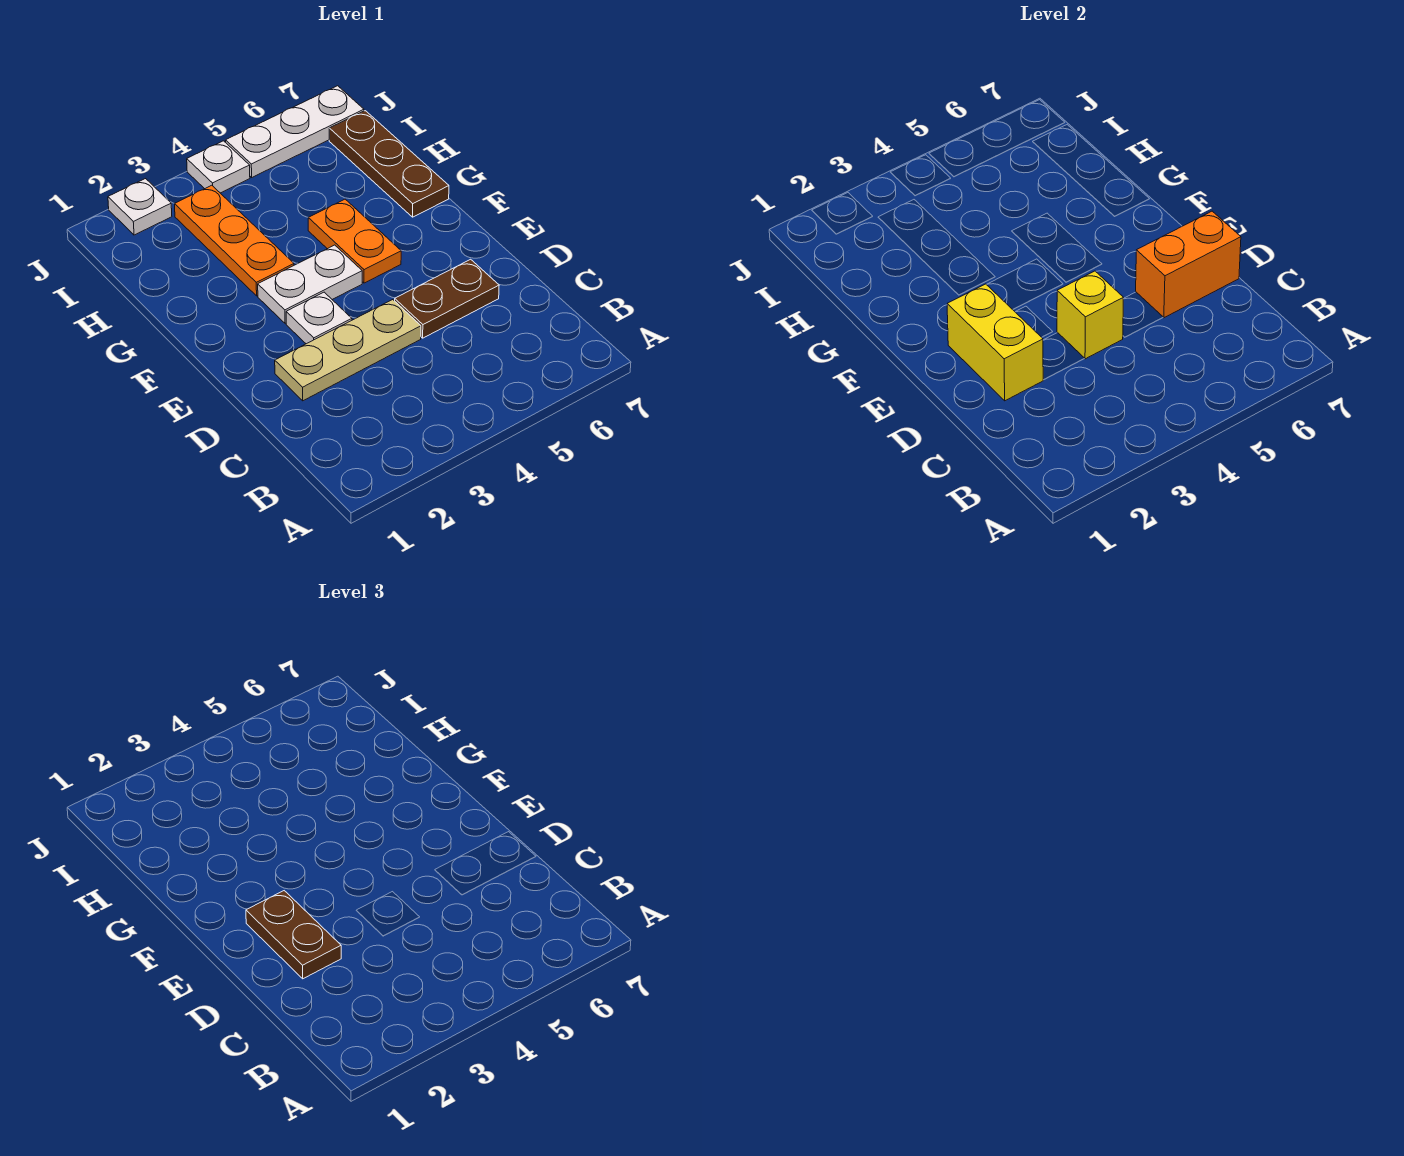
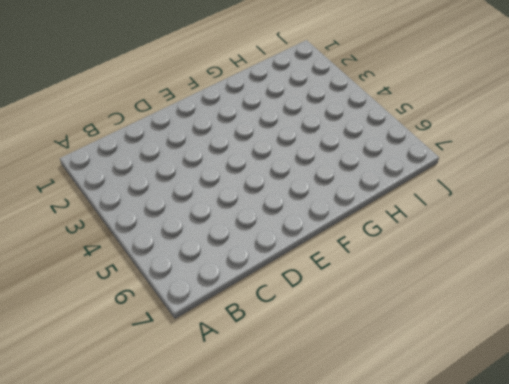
none -> tan plate D2:D4 level 1
none -> brown plate D5:D6 level 1
none -> white plate E3 level 1

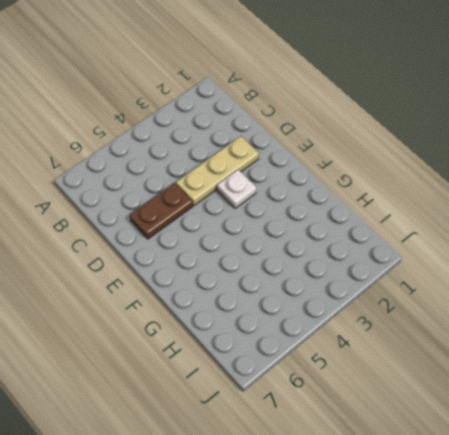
none -> white plate F3:F4 level 1
none -> orange plate F5:G5 level 1
none -> orange plate G3:I3 level 1

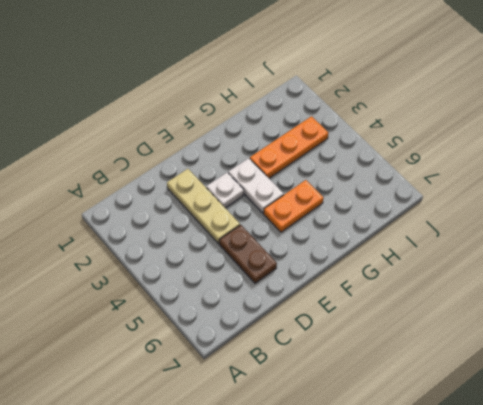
none -> brown plate G7:I7 level 1
none -> white plate J2 level 1
none -> white plate J4 level 1

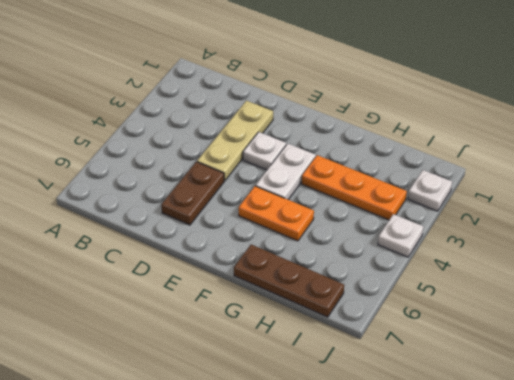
none -> white plate J5:J7 level 1
none -> yellow brick D2:E2 level 2
none -> yellow brick D4 level 2

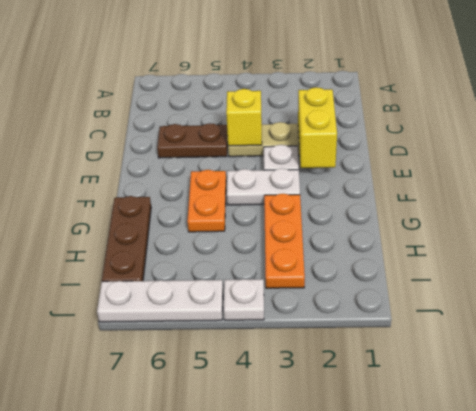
none -> white plate J2 level 1
none -> orange brick D6:D7 level 2
none -> brown plate D2:E2 level 3

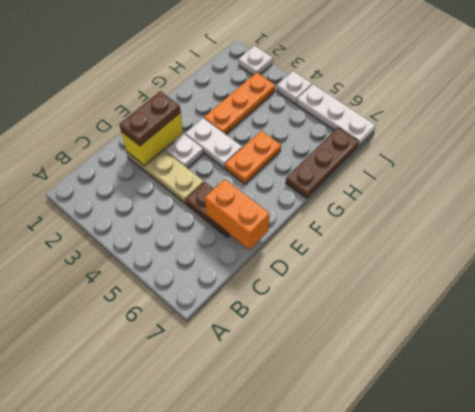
none -> yellow brick D4 level 2

